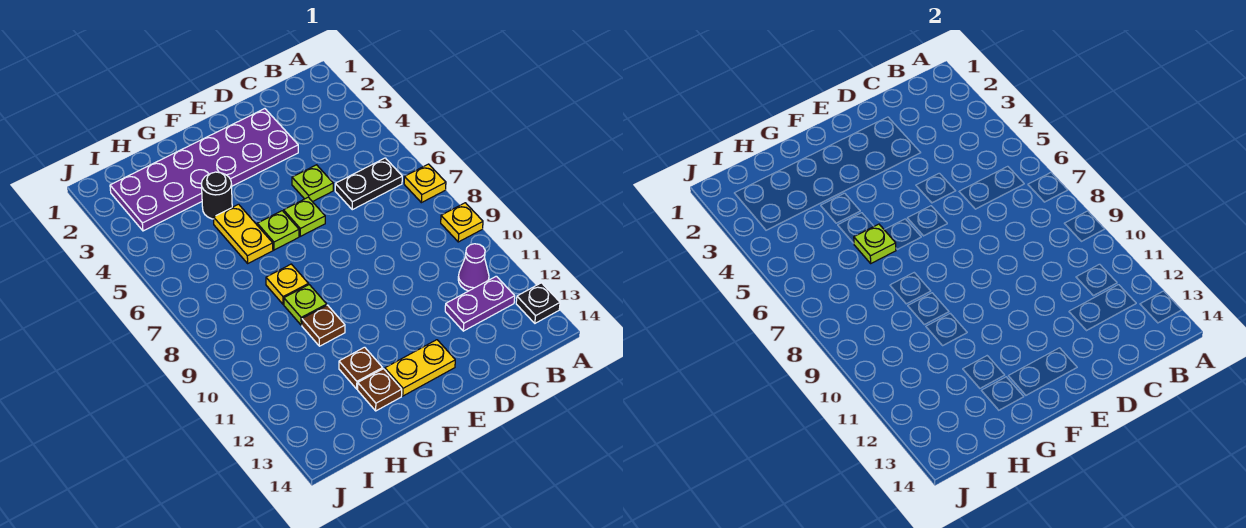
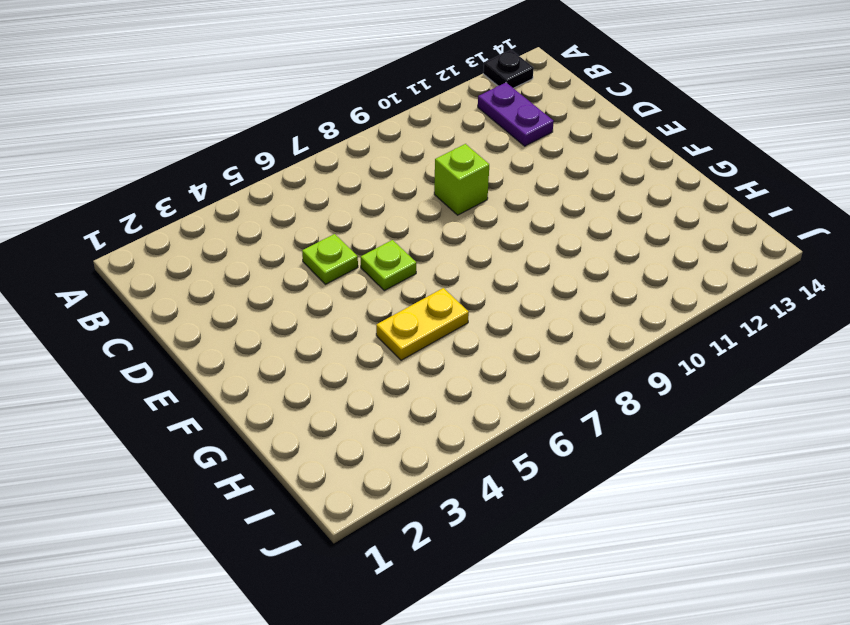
lime brick D9 level 1 -> none
none -> yellow plate A7 level 1
none -> yellow plate A9 level 1
none -> black plate B6:C6 level 1

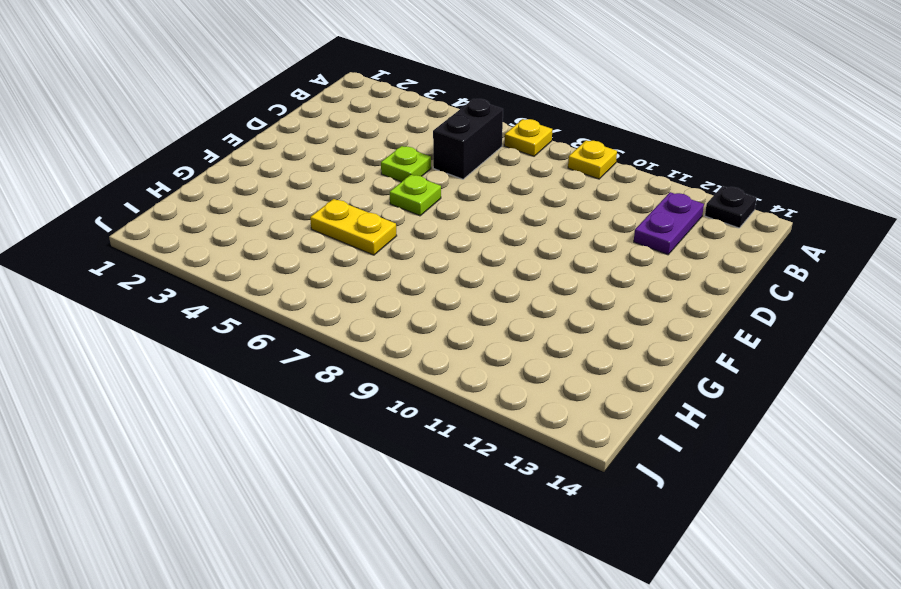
black brick B6:C6 level 1 -> black plate B6:C6 level 1
none -> purple cone B11 level 1
none -> purple plate D2:I3 level 1
none -> yellow plate E13:F13 level 1

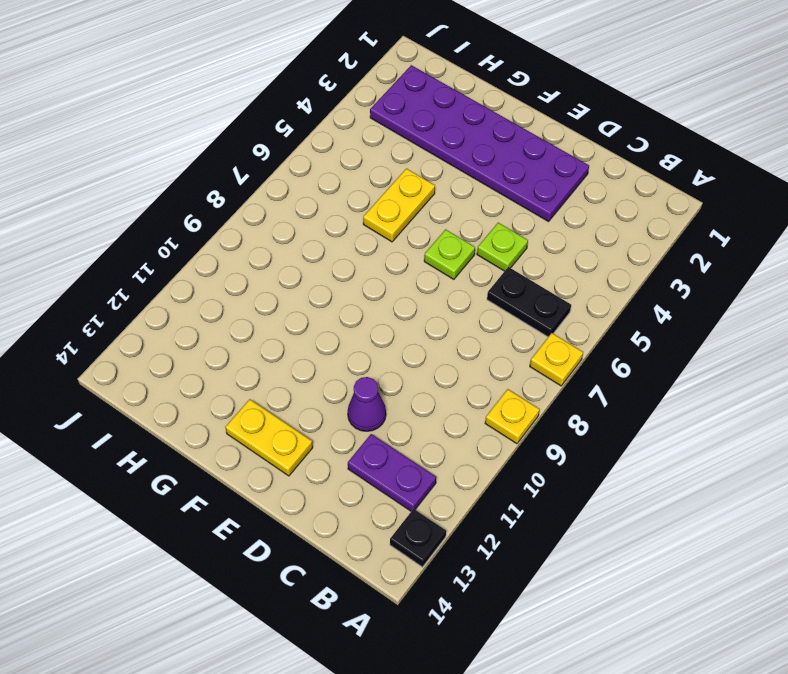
purple cone D11 level 1 -> purple cone B11 level 1
none -> lime plate F6 level 1
none -> black round brick G4 level 1
none -> yellow plate G8 level 1

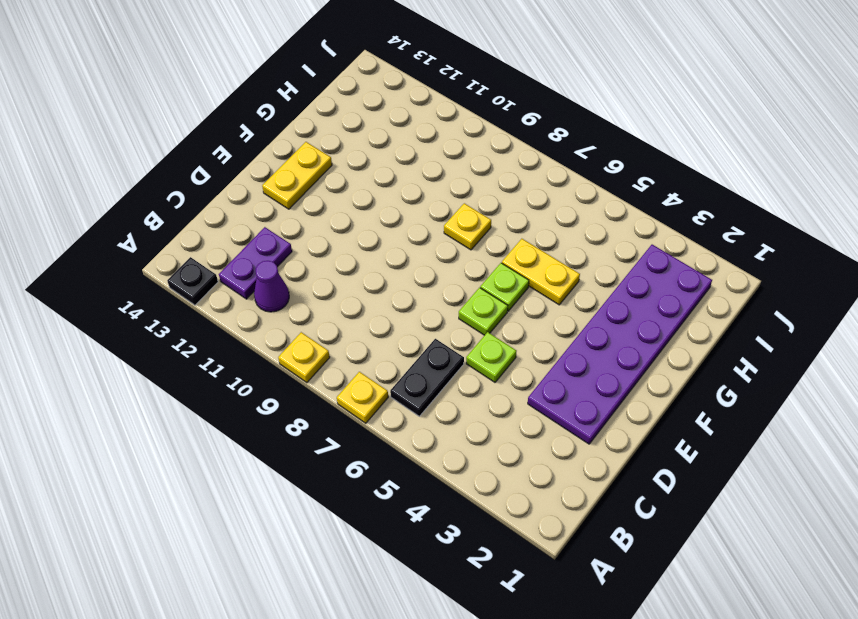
none -> black round brick G4 level 1
none -> lime plate G9 level 1
none -> brown plate G10 level 1

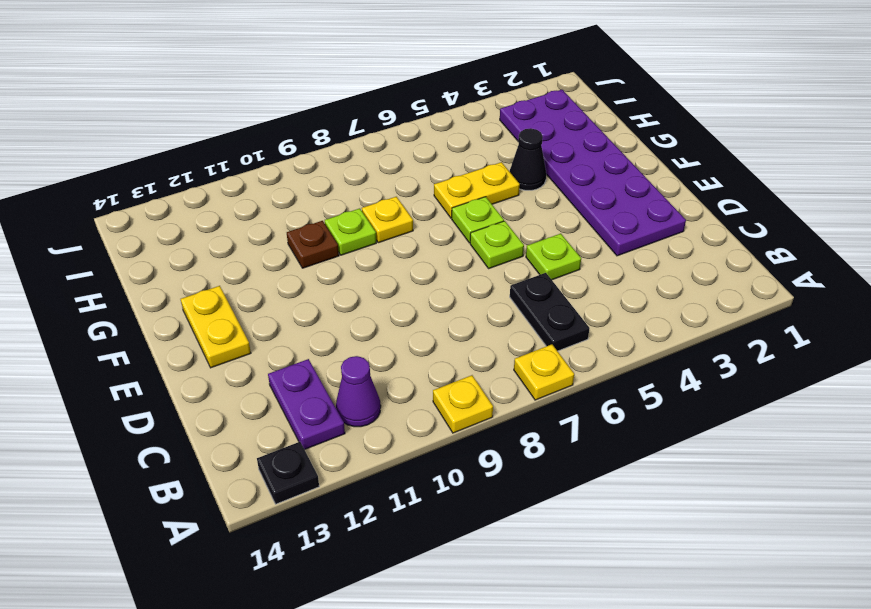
black cone G4 level 1 -> black round brick G4 level 1
none -> brown plate G12 level 1
none -> brown plate G13 level 1
none -> lime plate G6 level 2

